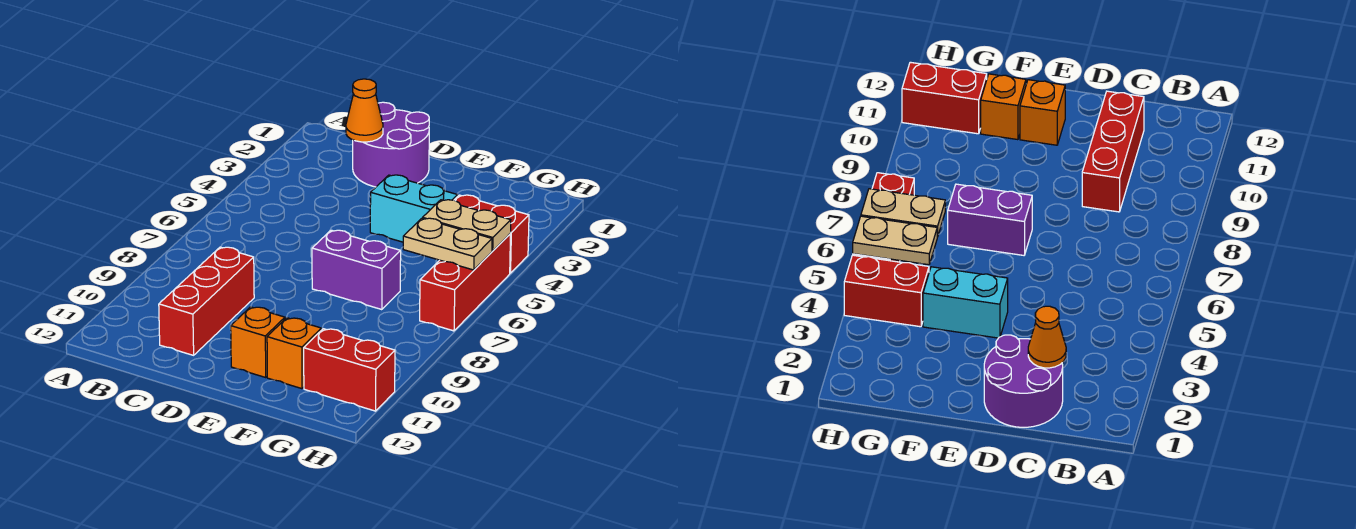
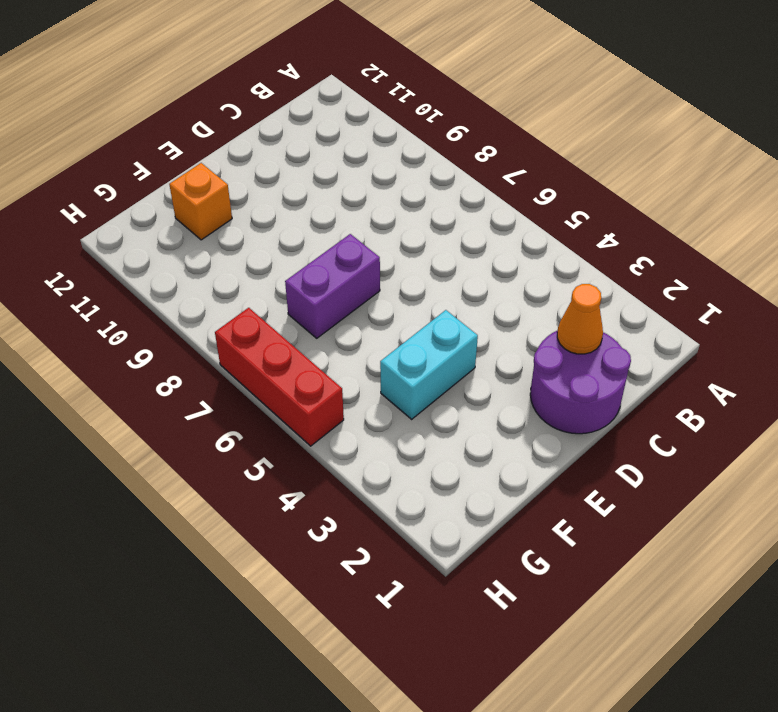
none -> red brick C9:C11 level 1
none -> orange brick E11 level 1
none -> red brick G4:H4 level 1

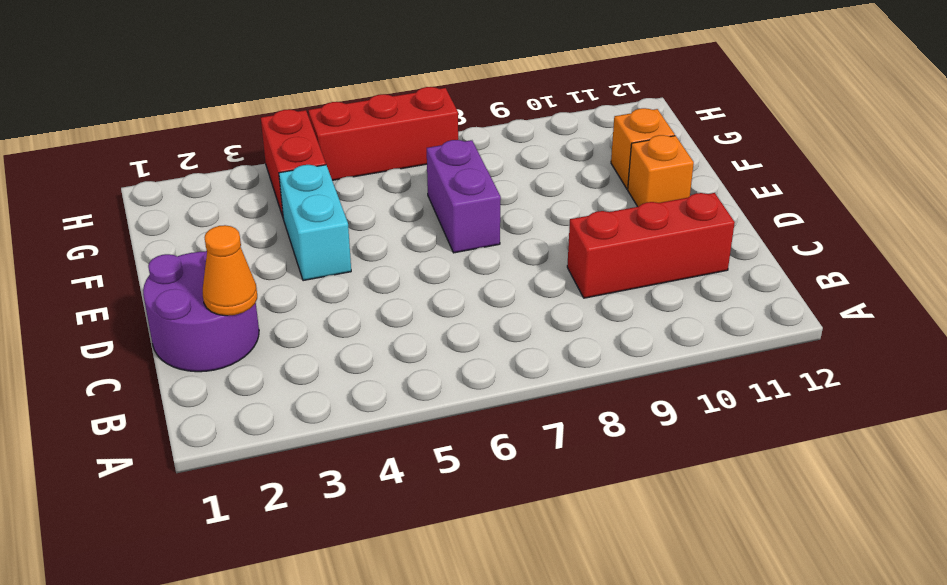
none -> red brick G11:H11 level 1
none -> tan plate G5:H5 level 2
none -> tan plate G6:H6 level 2

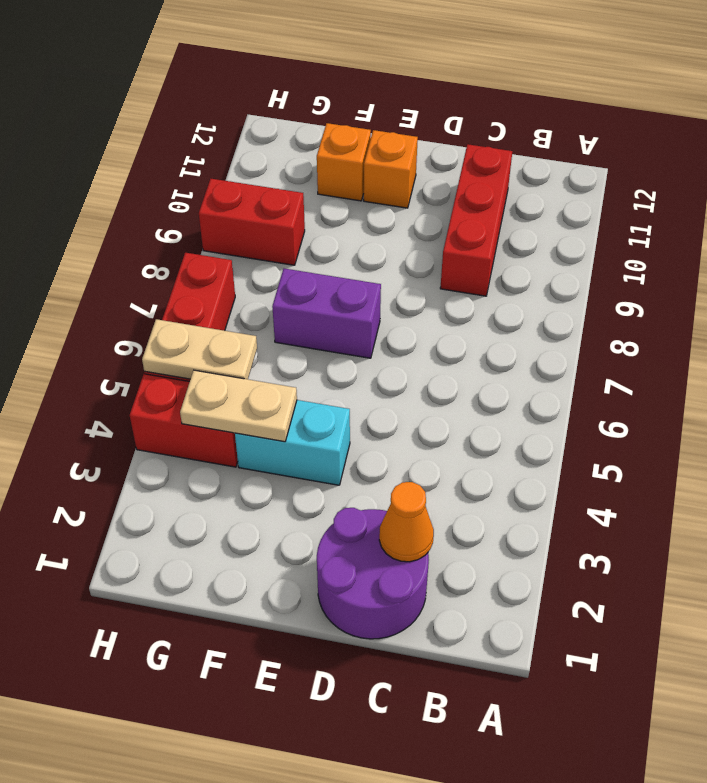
tan plate F4:G4 level 2 -> tan plate G6:H6 level 2
red brick G9:H9 level 1 -> red brick G11:H11 level 1

